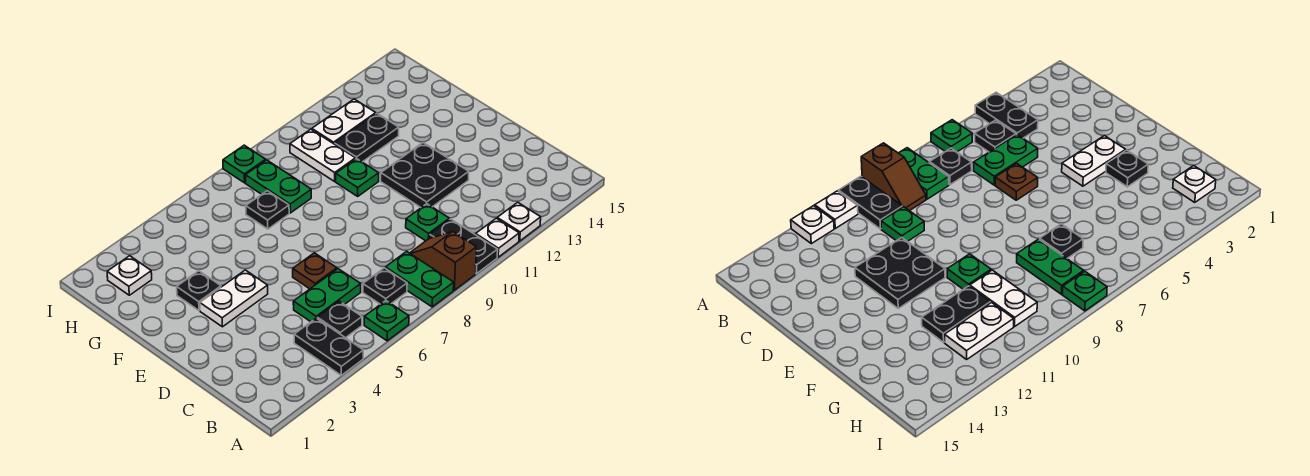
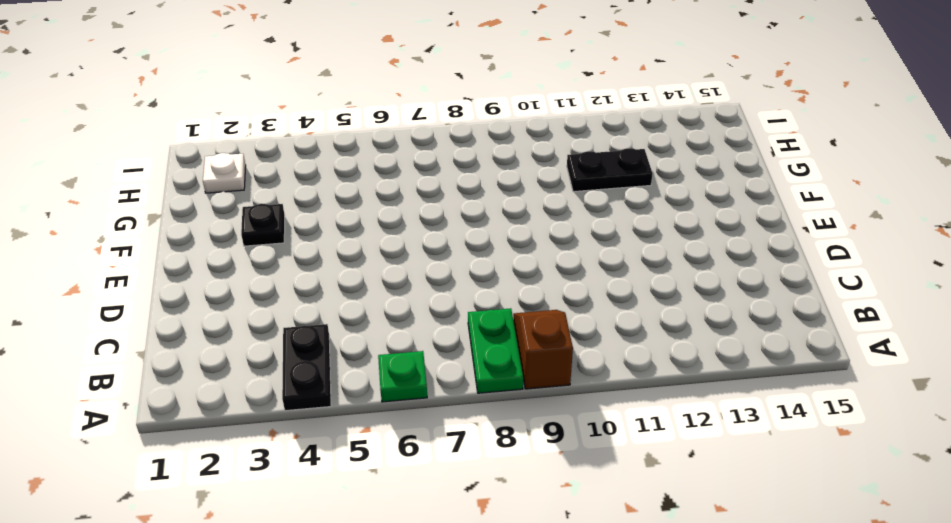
none -> black plate A10:B10 level 1
none -> white plate A11 level 1
none -> white plate A12 level 1

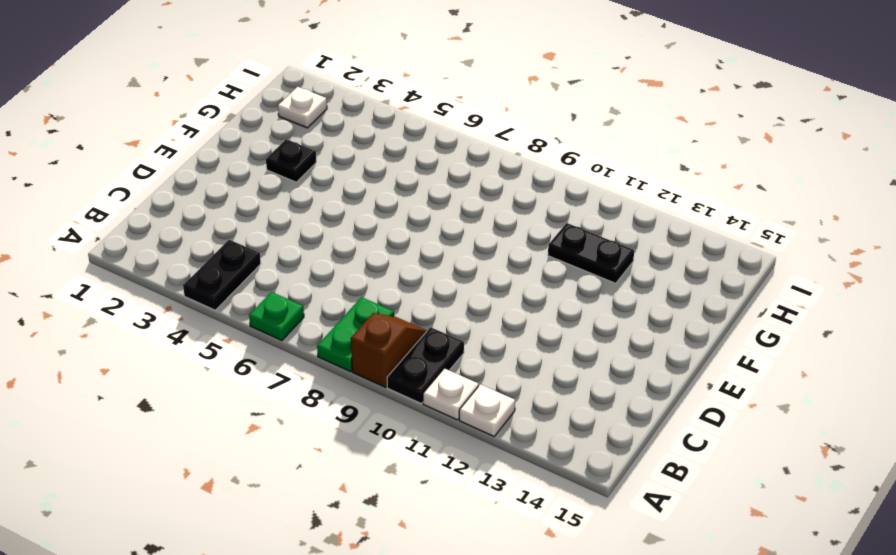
none -> black plate B5 level 1
none -> black plate B7 level 1
none -> green plate C5:C6 level 1

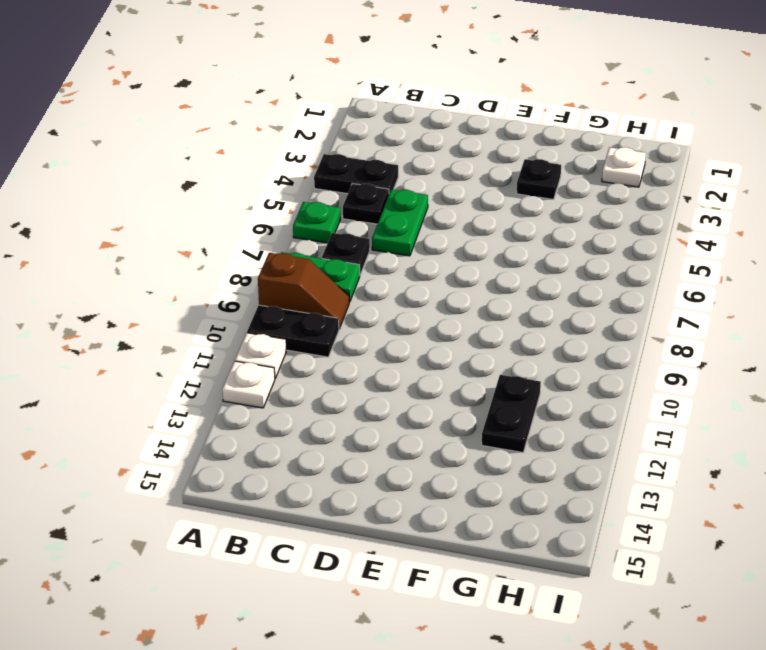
none -> green plate C10 level 1
none -> brown plate D6 level 1
none -> black plate D11:E12 level 1

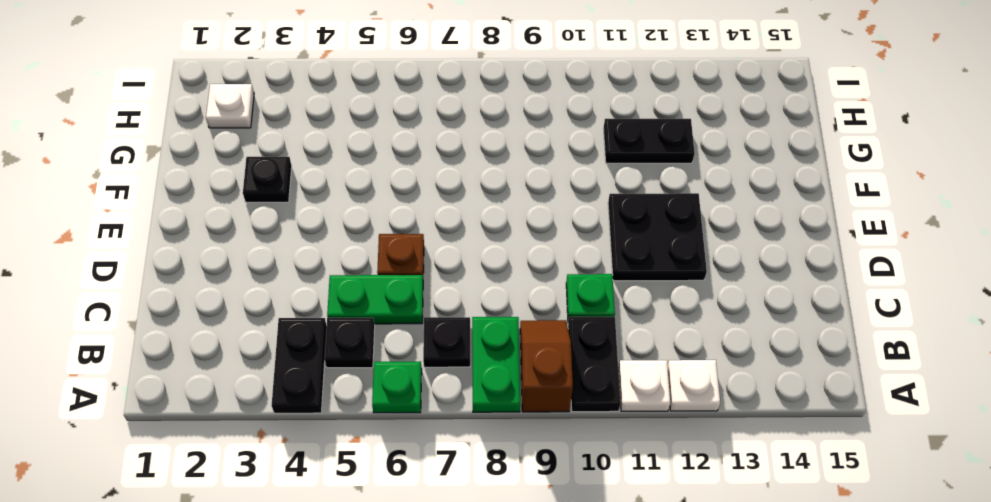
none -> white plate E3:E4 level 1
none -> green plate F10 level 1
none -> black plate G7 level 1

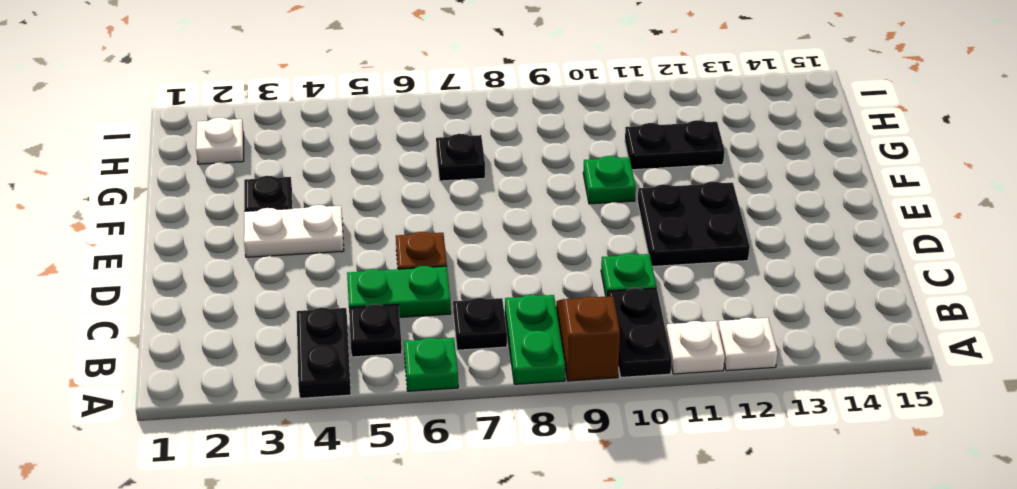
none -> green plate G8:H8 level 1
none -> white plate G10:H10 level 1
none -> white plate H11:H12 level 1

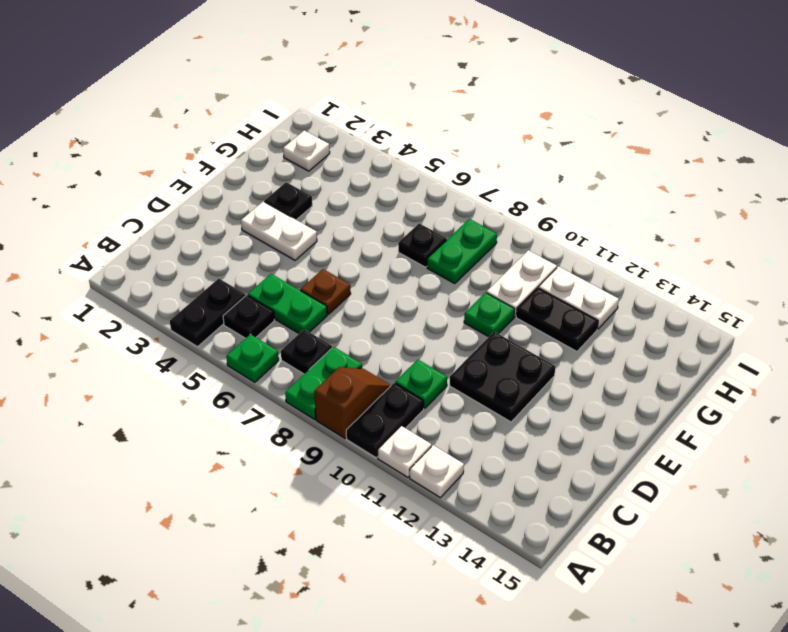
none -> green plate I8 level 1

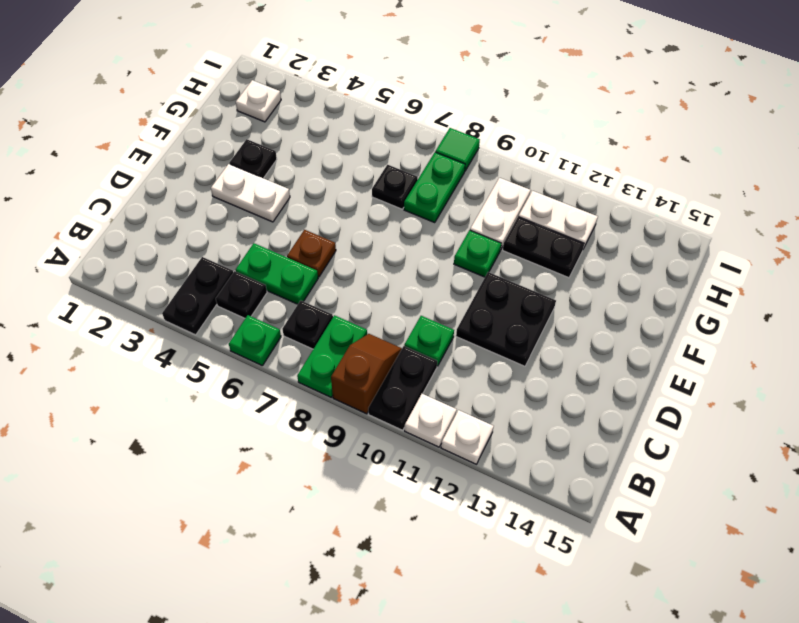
green tile I8 level 1 -> green plate I8 level 1

